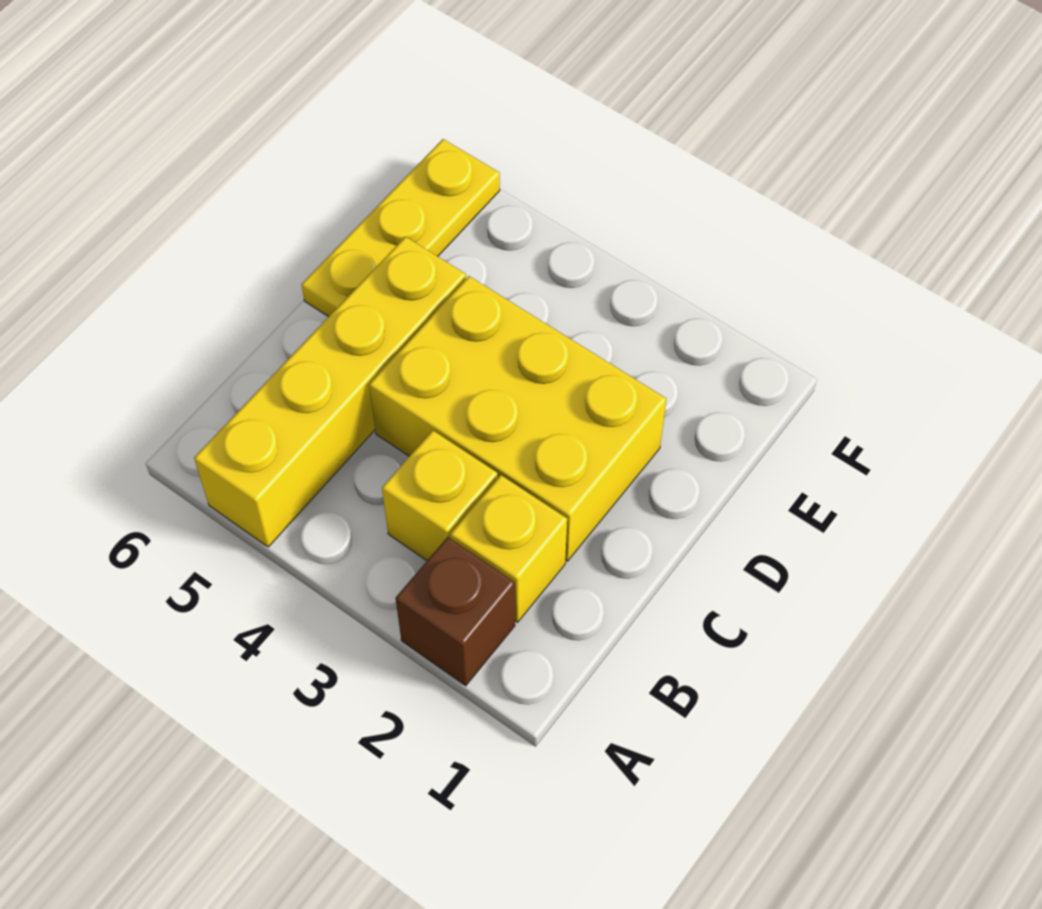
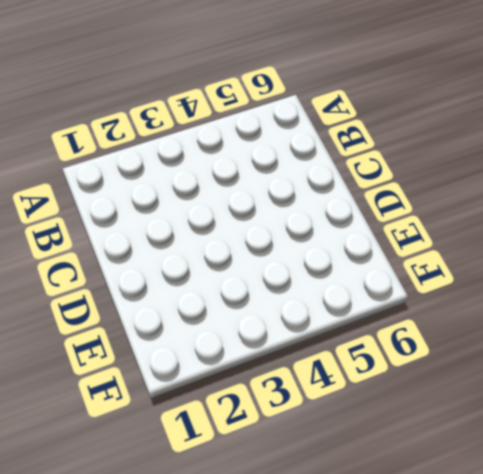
none -> brown brick A2 level 1
none -> yellow brick A5:D5 level 1

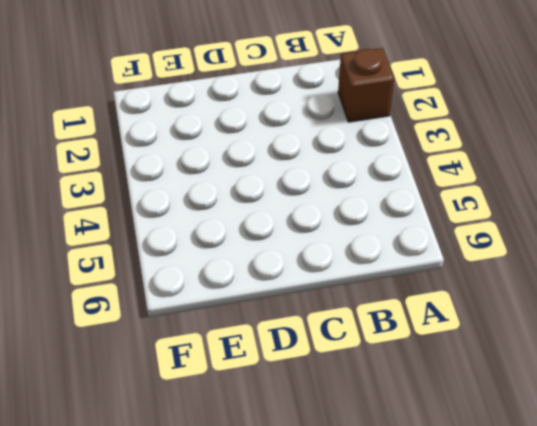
none -> yellow brick A5:D5 level 1
none -> yellow brick B2 level 1

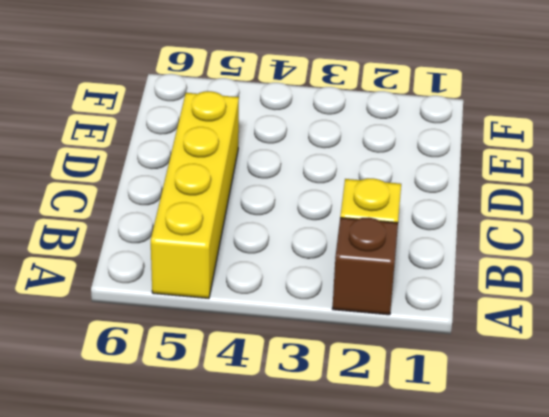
none -> yellow brick B3 level 1
none -> yellow brick C2:D4 level 1

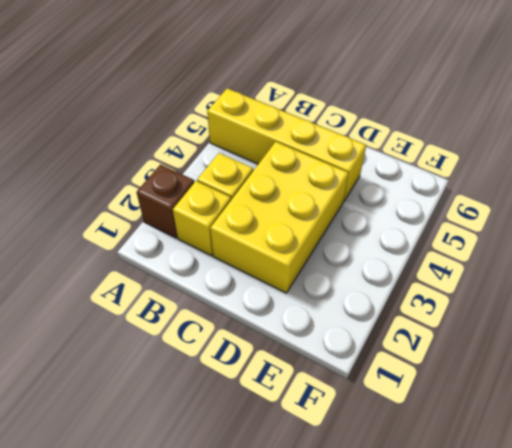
none -> yellow plate D6:F6 level 1

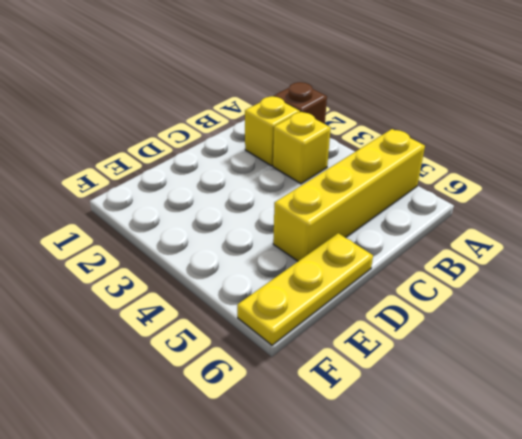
none -> yellow brick C2:D4 level 1

